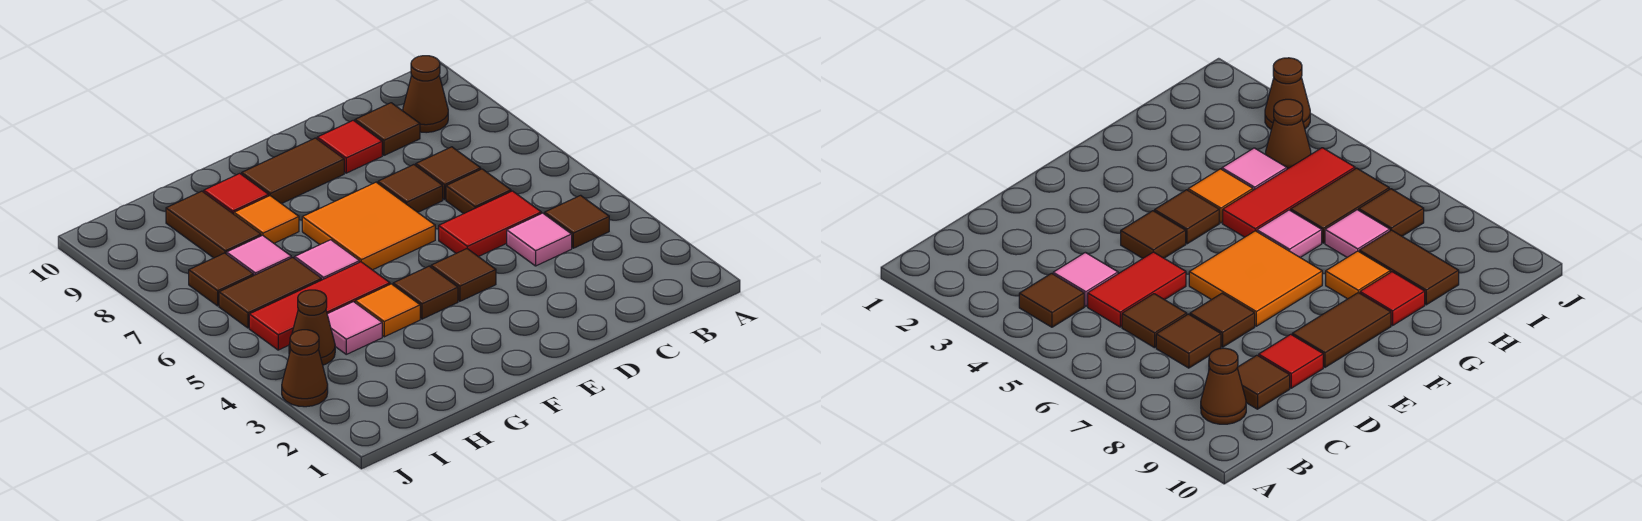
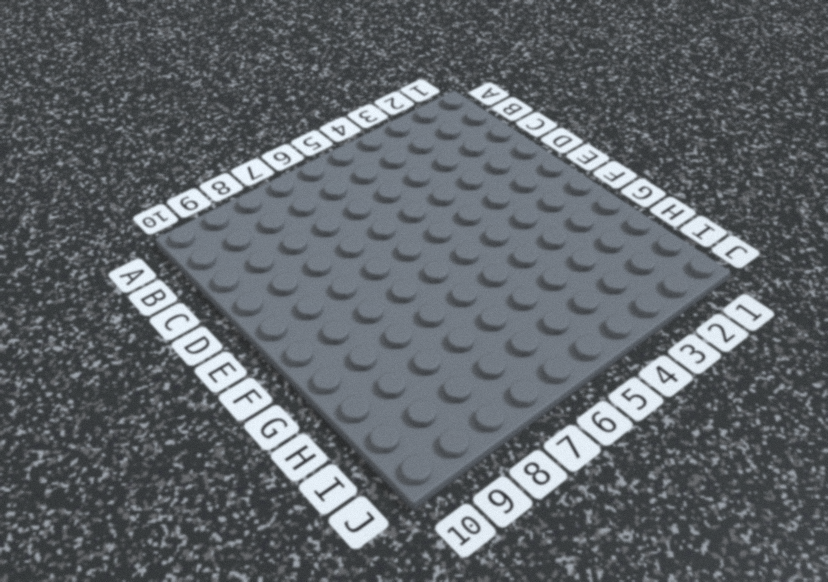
none -> brown tile B4 level 1
none -> brown cone B9 level 1
none -> pink tile C4 level 1

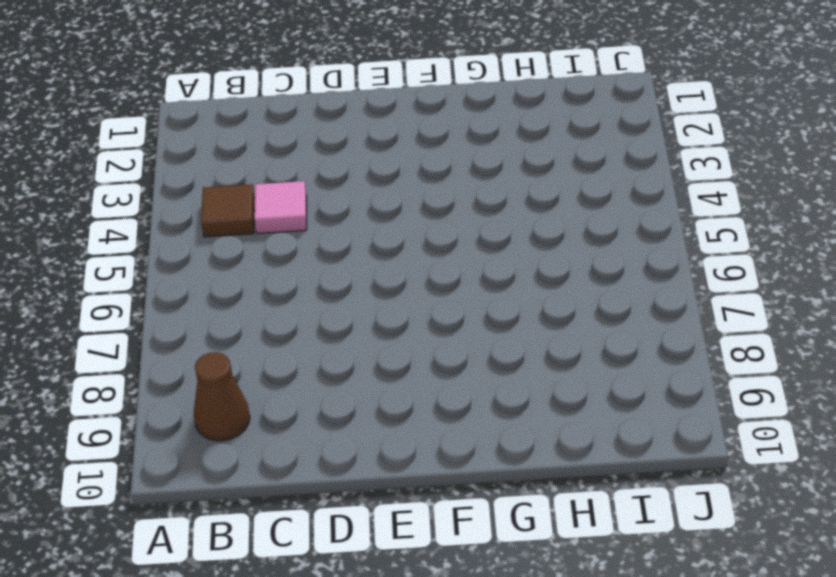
none -> red tile C5:D5 level 1
none -> brown tile C6 level 1
none -> brown tile C7 level 1

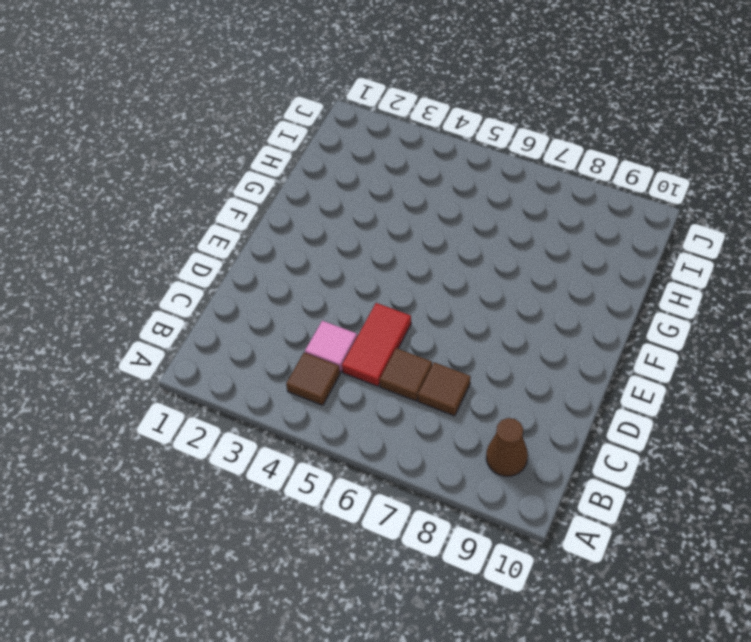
none -> brown tile C9 level 1
none -> brown tile D7 level 1
none -> red tile D9 level 1

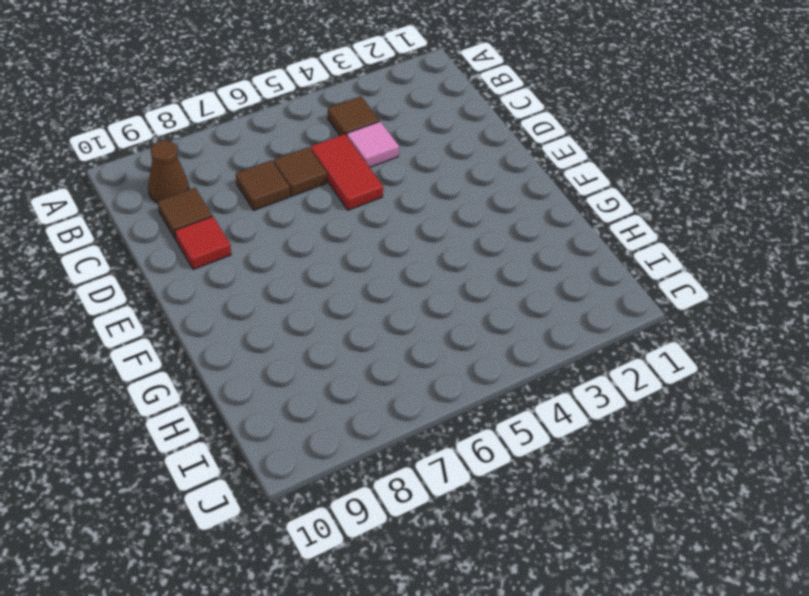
none -> brown tile D7 level 1
none -> brown tile E4 level 1
none -> orange tile E6:F7 level 1

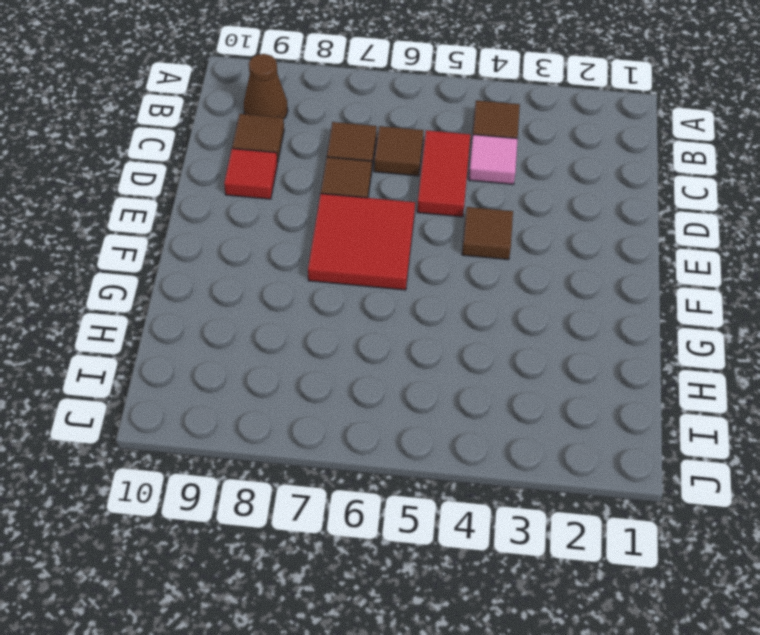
red tile E6:F7 level 1 -> orange tile E6:F7 level 1
none -> brown tile E9:F9 level 1
none -> brown tile F4 level 1
none -> orange tile G4 level 1

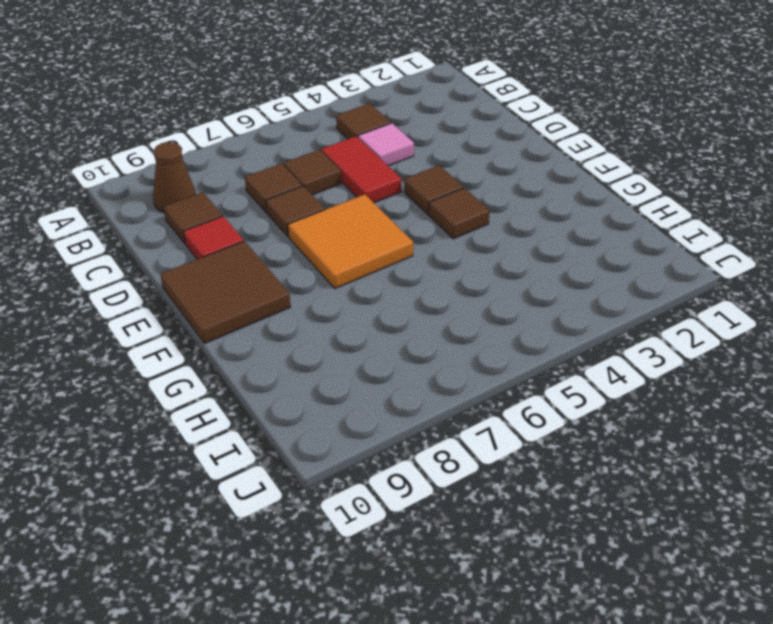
brown tile E9:F10 level 1 -> brown tile E9:F9 level 1
none -> orange tile G4 level 1
none -> red tile G5:I5 level 1
none -> pink tile G6 level 1

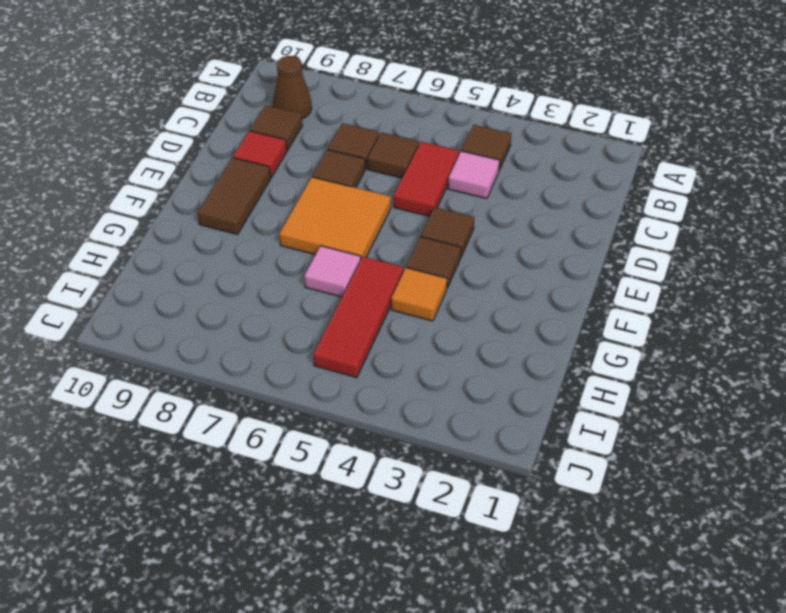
none -> orange tile G8 level 1
none -> red tile G9 level 1
none -> pink tile H4 level 1

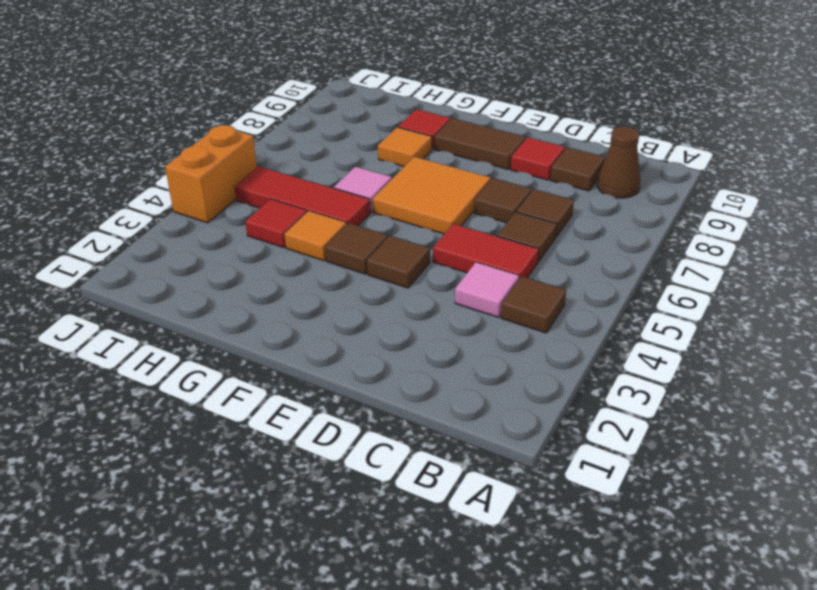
red tile H4 level 1 -> pink tile H4 level 1
orange brick J4:J5 level 1 -> none
none -> brown tile H6:I6 level 1
none -> pink tile H7 level 1
none -> brown tile H8:H9 level 1

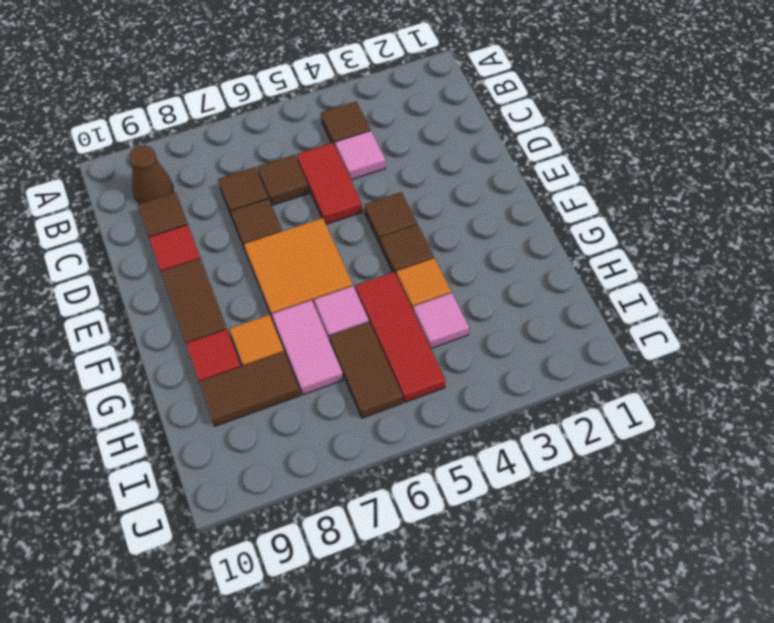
pink tile G7:H7 level 1 -> pink tile H7 level 1
none -> brown cone I4 level 1
none -> brown tile I7 level 1
none -> brown cone J3 level 1

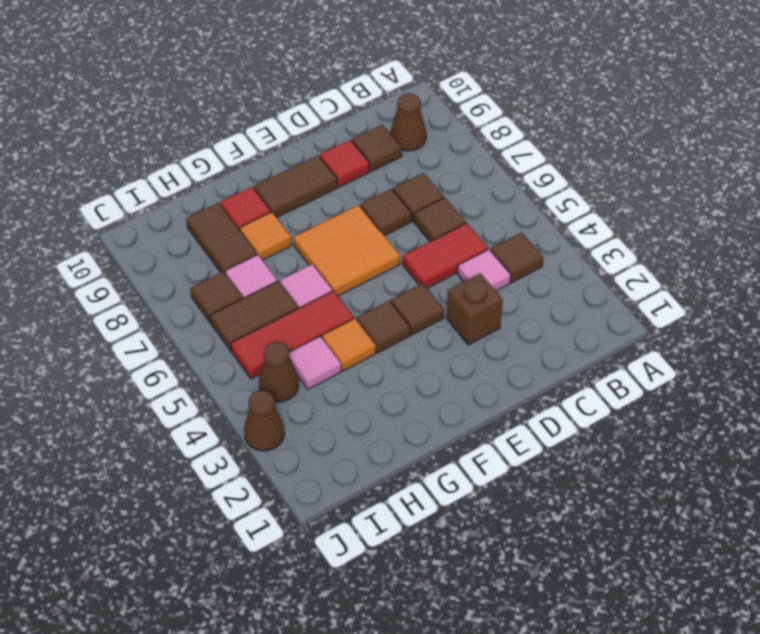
brown brick D3 level 1 -> none

